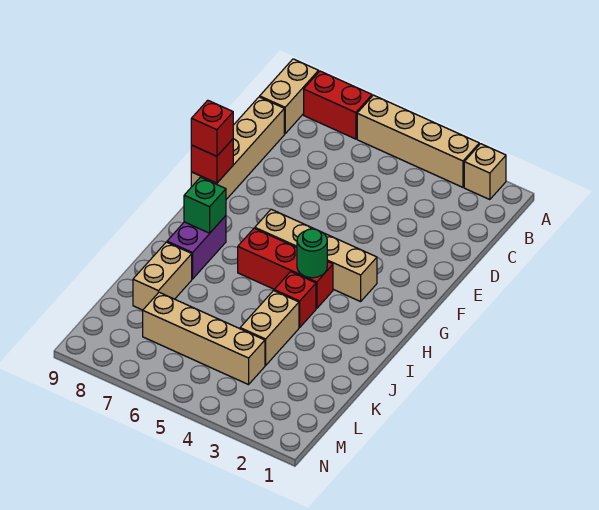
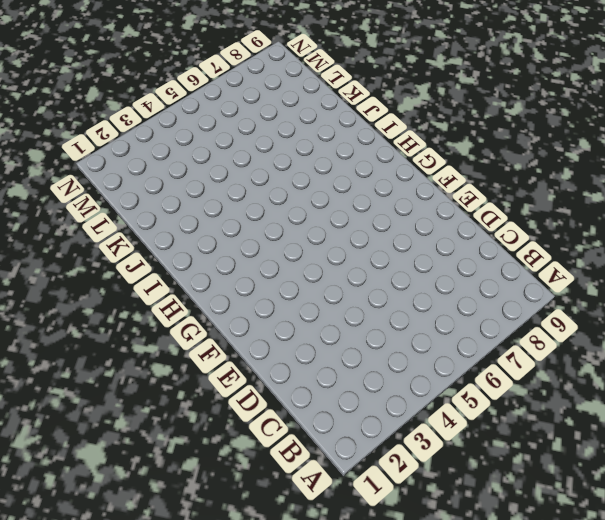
none -> tan brick A2 level 1
none -> tan brick A3:A6 level 1
none -> red brick A7:A8 level 1

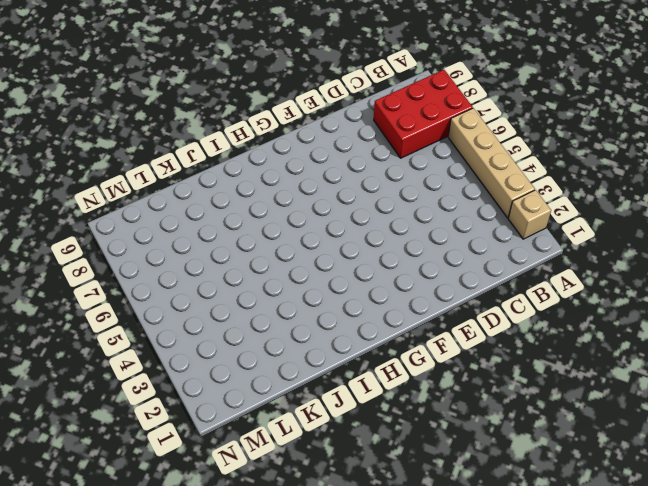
red brick A7:C8 level 1 -> red brick A7:A8 level 1
none -> tan brick A9:B9 level 1
none -> tan brick C9:F9 level 1
none -> tan brick G3:G6 level 1

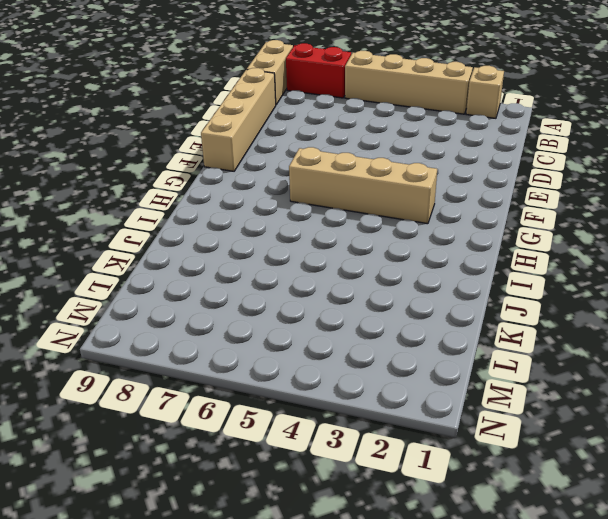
none -> red brick H4:H6 level 1
none -> purple brick H8:I8 level 1
none -> red brick I4 level 1

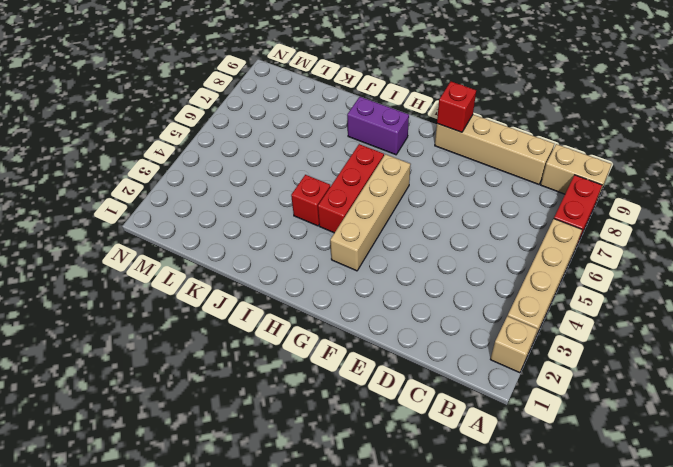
none -> tan brick J4:K4 level 1
none -> tan brick J8:K8 level 1
none -> tan brick L4:L7 level 1

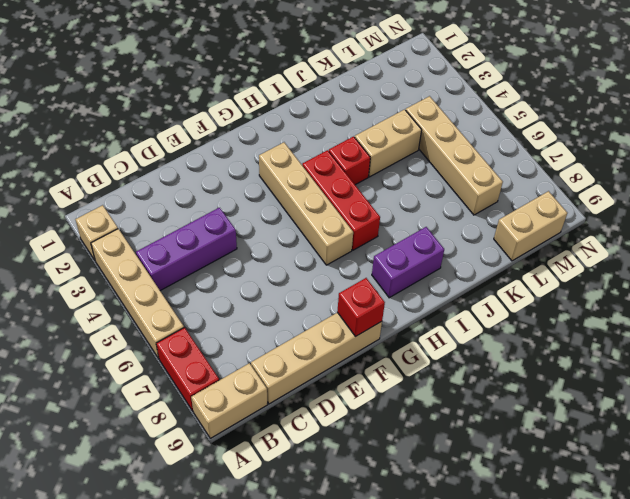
purple brick B4:D4 level 1 -> none
tan brick L9:M9 level 1 -> tan brick J8:K8 level 1
none -> green round brick H4 level 2
none -> green brick H8 level 2
none -> red brick F9 level 3

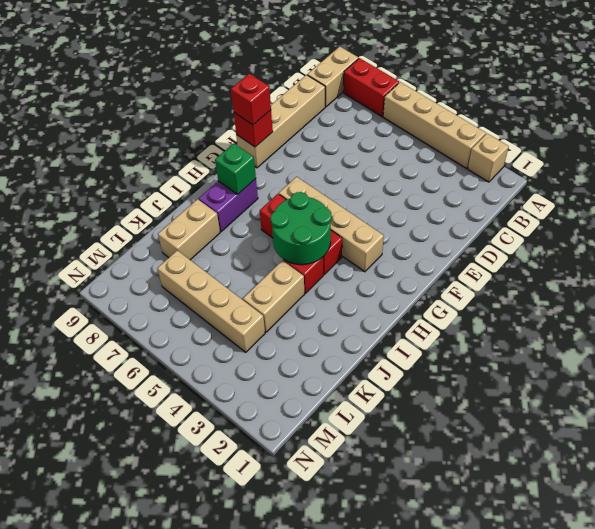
green round brick H4:I5 level 2 -> green round brick H4 level 2

